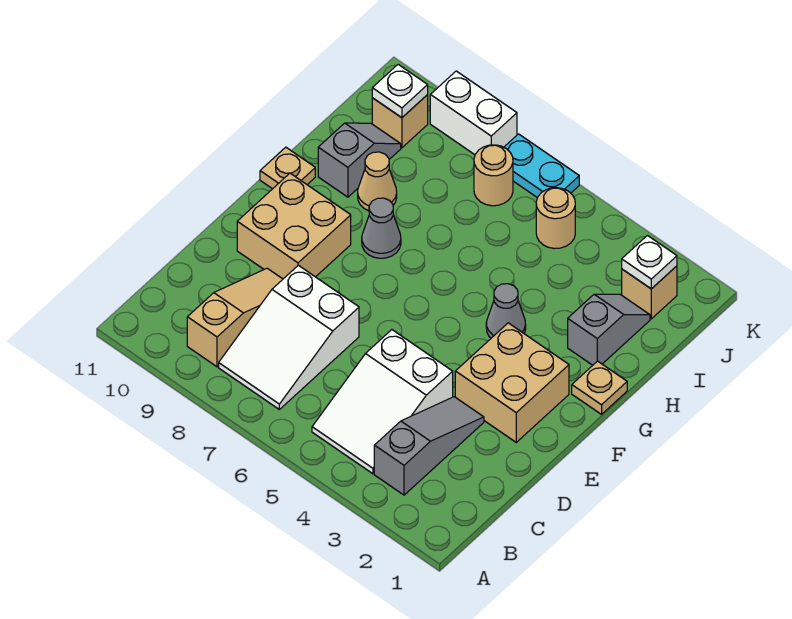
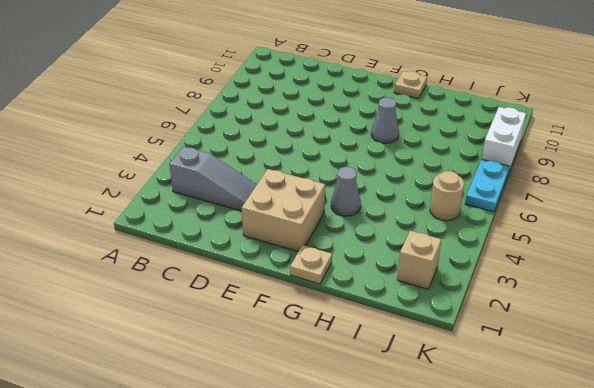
none -> white slope B4:D5 level 1 top D
none -> white slope B7:D8 level 1 top D
none -> tan slope B9:D9 level 1 top B

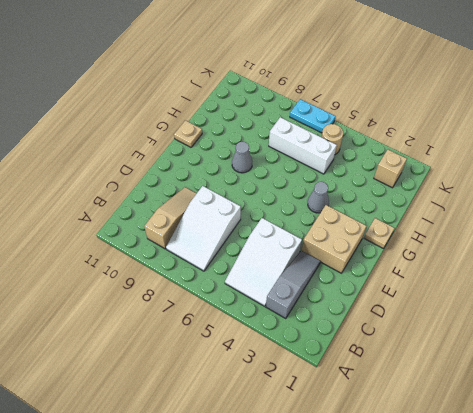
white brick I5:I7 level 1 -> none
none -> tan brick E9:F10 level 1
none -> grey slope H2:I2 level 1 top H
none -> tan cone H9 level 1

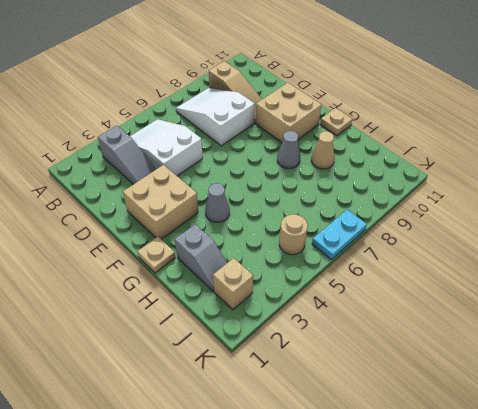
none -> grey slope H10:I10 level 1 top H
none -> tan round brick J7 level 1
none -> tan brick J10 level 1

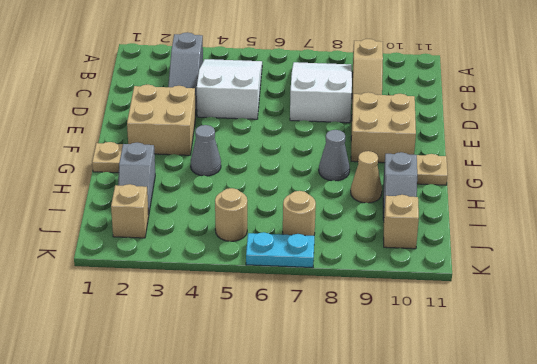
none -> white brick K8:K9 level 1
none -> white plate J2 level 2
none -> white plate J10 level 2

